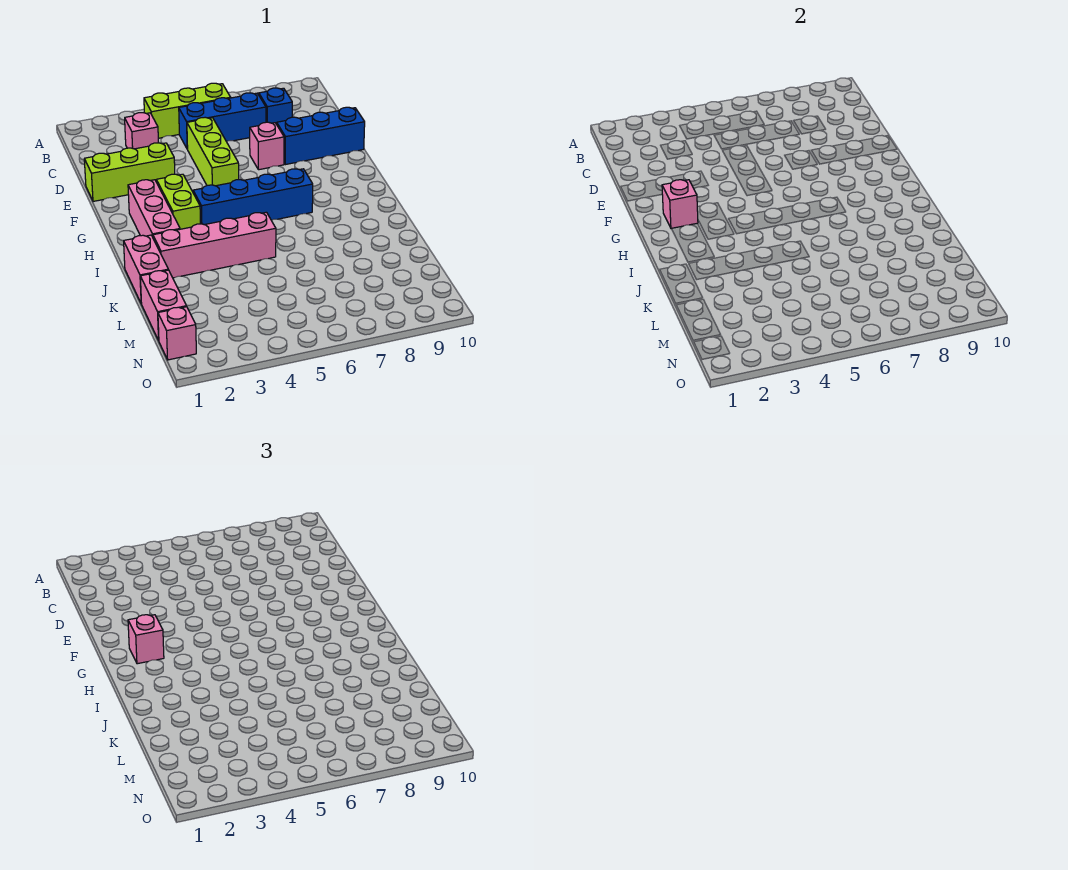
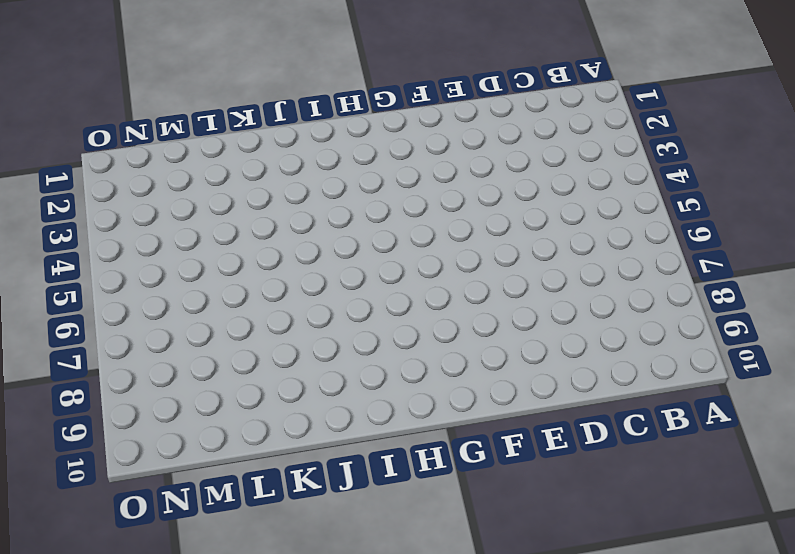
none -> lime brick B4:B6 level 1
none -> pink brick C3 level 1
none -> blue brick C5:C7 level 1

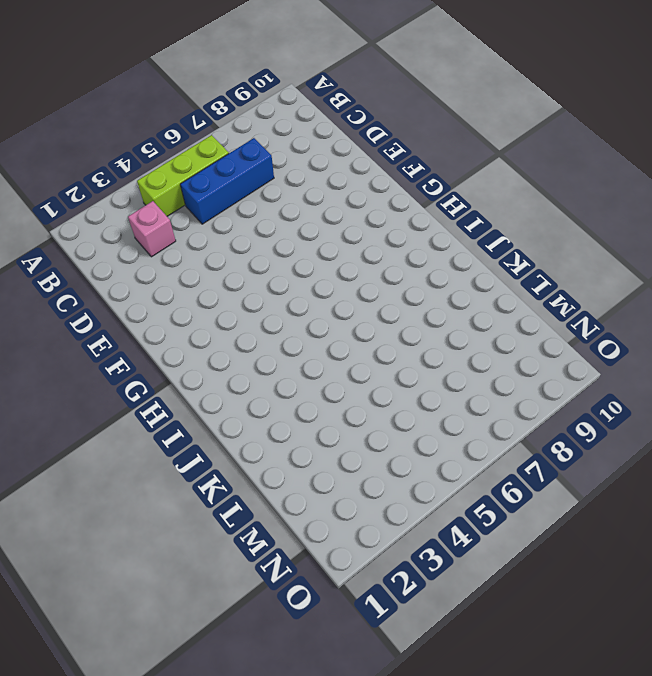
none -> blue brick C8 level 1
none -> lime brick D5:F5 level 1
none -> lime brick E1:E3 level 1

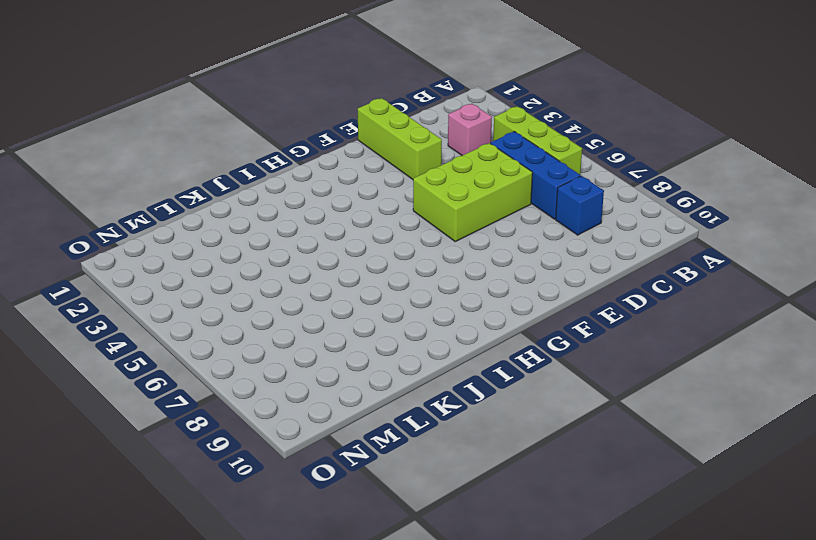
lime brick D5:F6 level 1 -> lime brick D5:F5 level 1
none -> pink brick E7 level 1
none -> blue brick E8:E10 level 1
none -> pink brick G2:I2 level 1

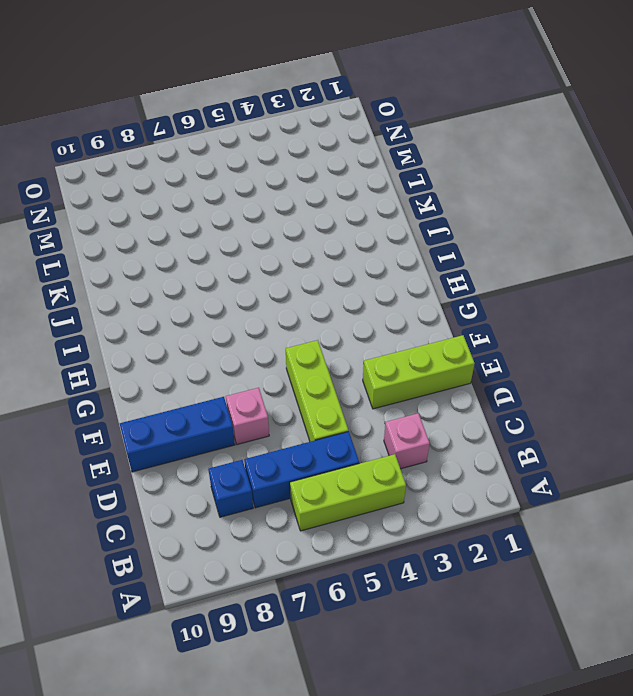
none -> pink brick G2:I2 level 1
none -> lime brick G3:H3 level 1
none -> blue brick H4:H7 level 1

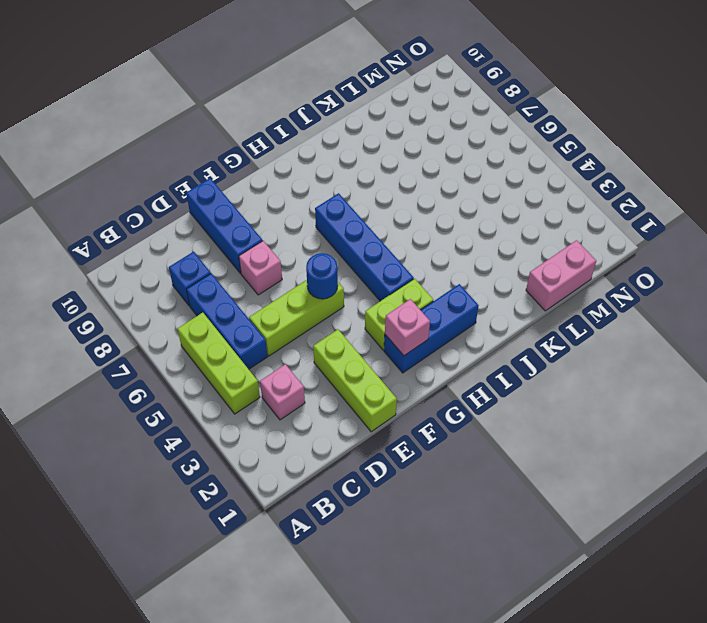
blue round brick F5 level 2 -> none
blue brick G2:I2 level 1 -> pink brick G2:I2 level 1
none -> pink brick J1:K1 level 1
none -> pink brick J2:J5 level 1
none -> pink brick N1 level 1

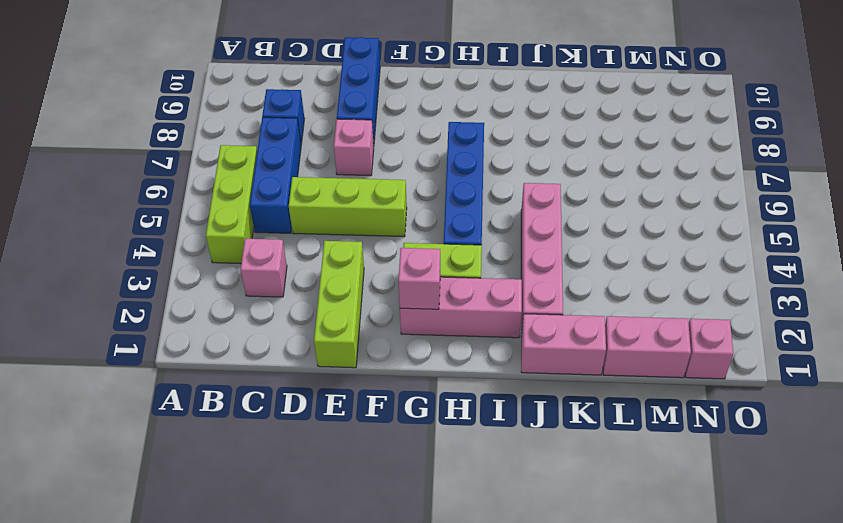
none -> pink brick G2 level 3

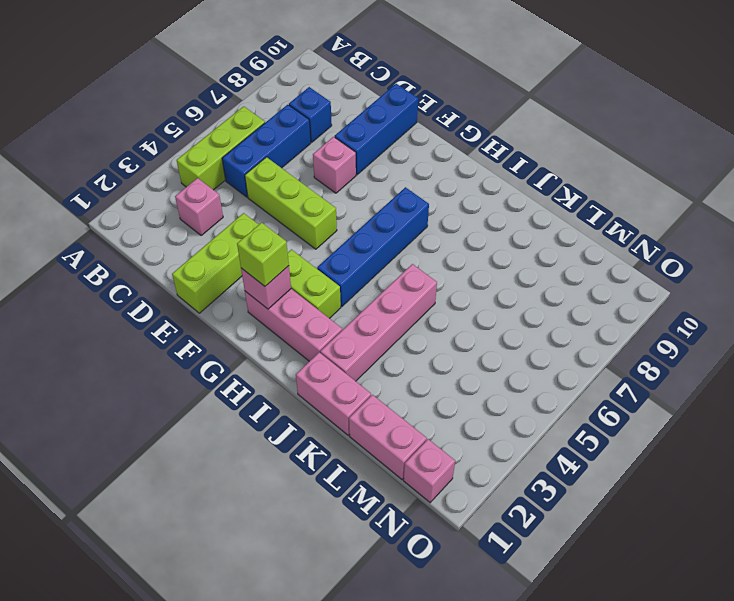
lime brick G2 level 3 -> pink brick G2 level 3

